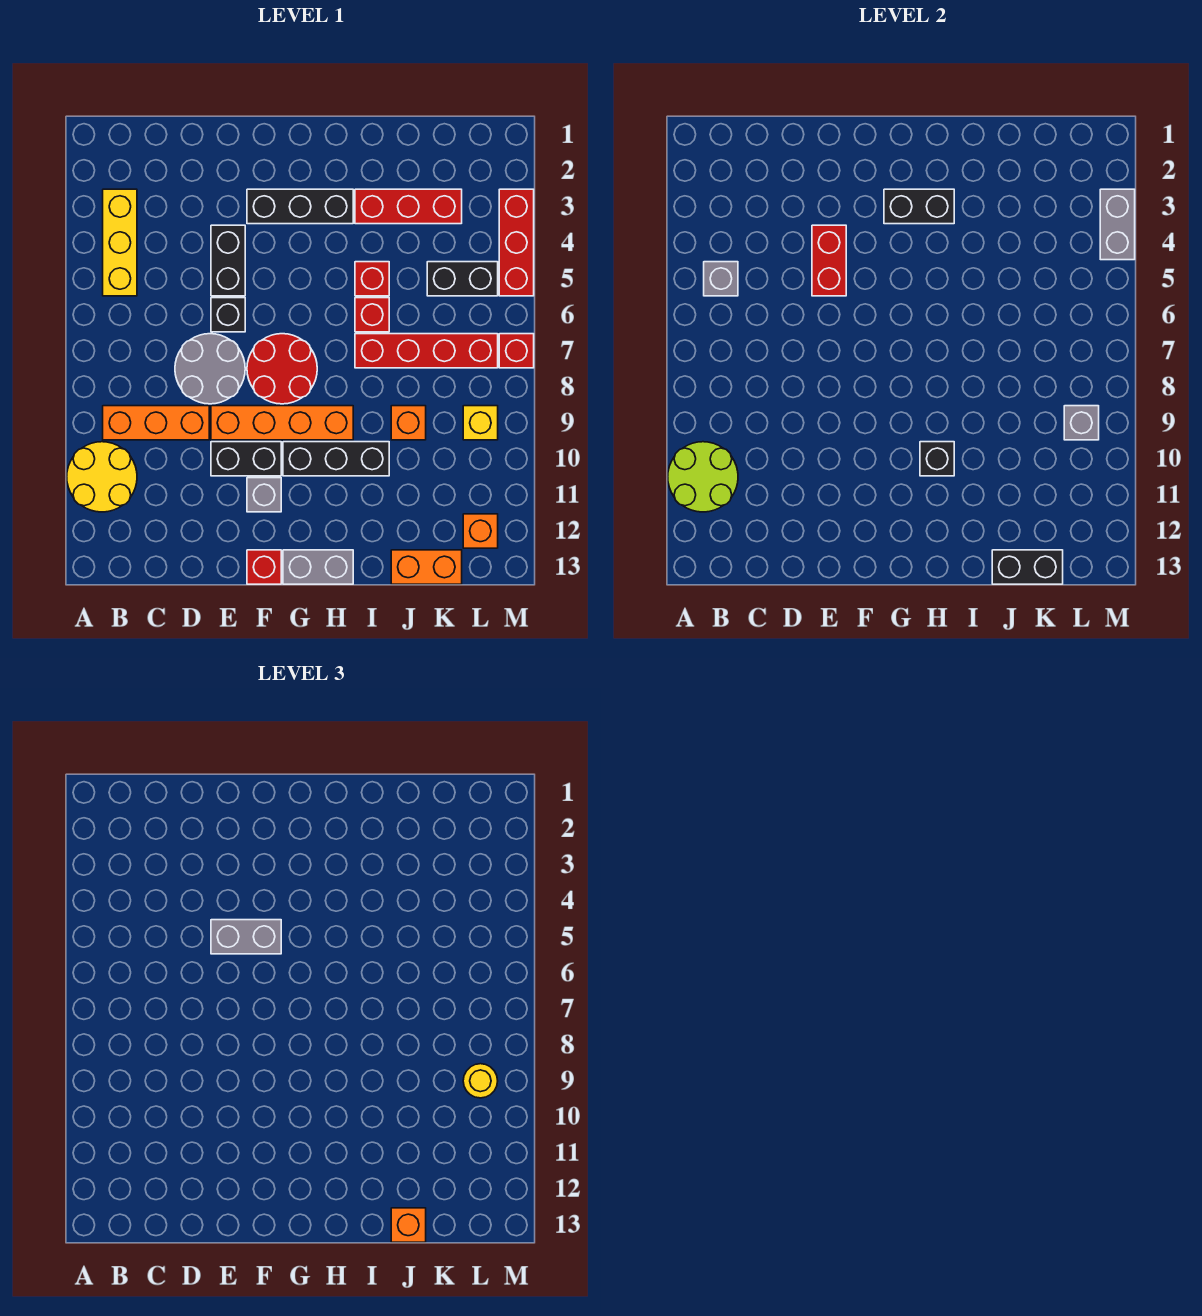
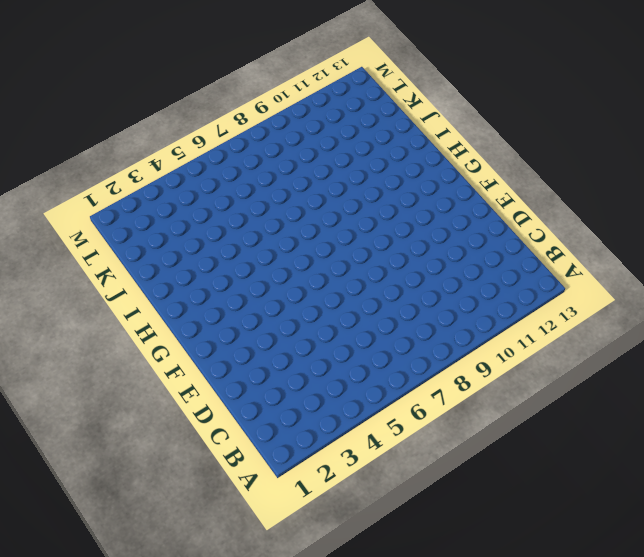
none -> yellow round brick A10:B11 level 1
none -> yellow brick B3:B5 level 1
none -> orange brick B9:D9 level 1
none -> grey round brick D7:E8 level 1

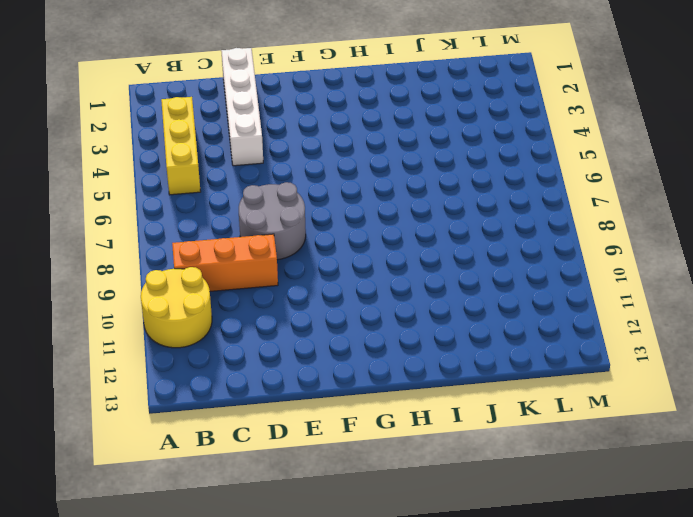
white brick D1:D4 level 1 -> none
none -> black brick E4:E5 level 1
none -> black brick E6 level 1
none -> orange brick E9:H9 level 1
none -> black brick E10:F10 level 1

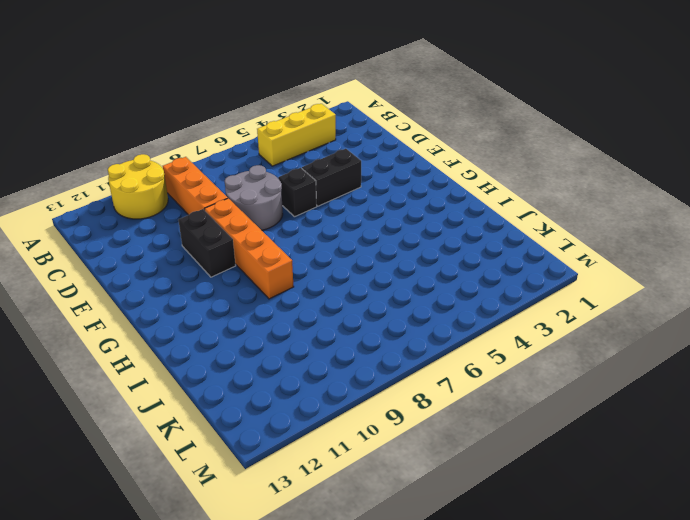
none -> black brick F3:H3 level 1
none -> red round brick F7:G8 level 1
none -> grey brick F11 level 1
none -> red brick F13 level 1

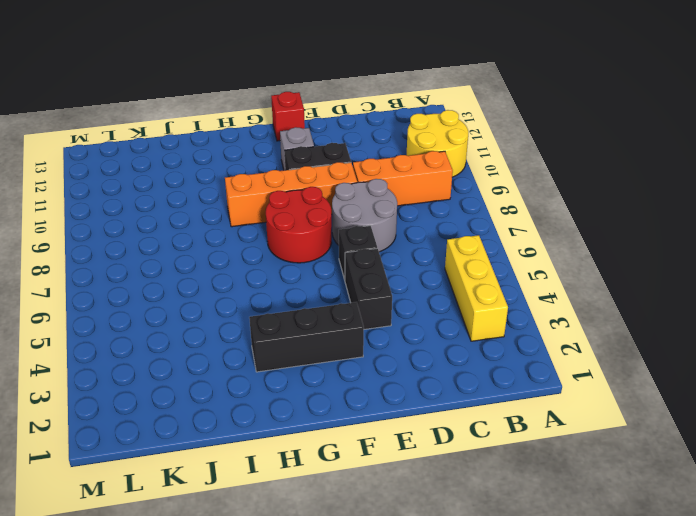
none -> black brick G10:I10 level 1
none -> grey brick G13:H13 level 1
none -> red brick I3:K3 level 1
none -> red brick I5 level 1

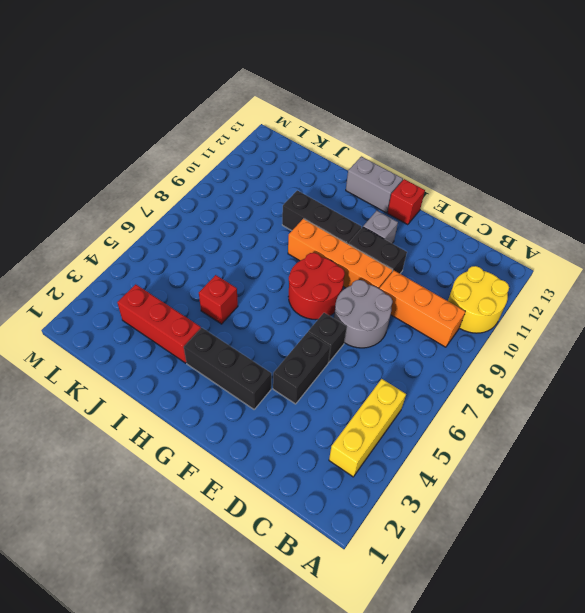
none -> red brick I6 level 1
none -> red brick I7:L7 level 1
none -> orange brick J9 level 1
none -> orange brick J13:K13 level 1

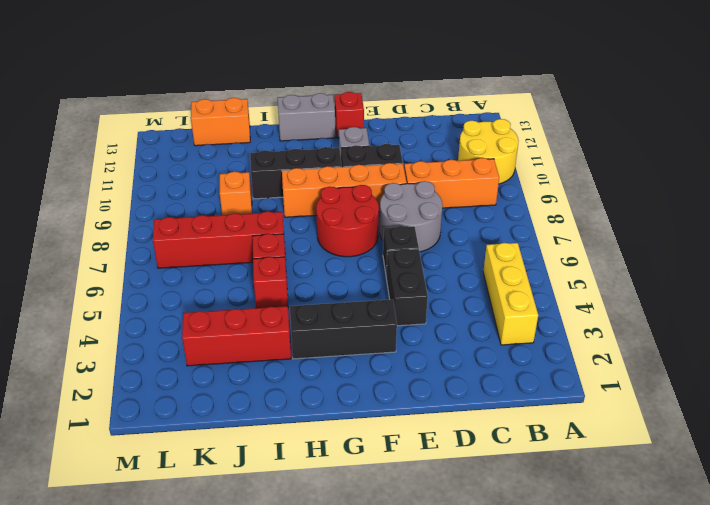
none -> black brick K5:L5 level 1
none -> yellow brick L9 level 1
none -> orange brick L12 level 1
none -> red brick M3:M5 level 1

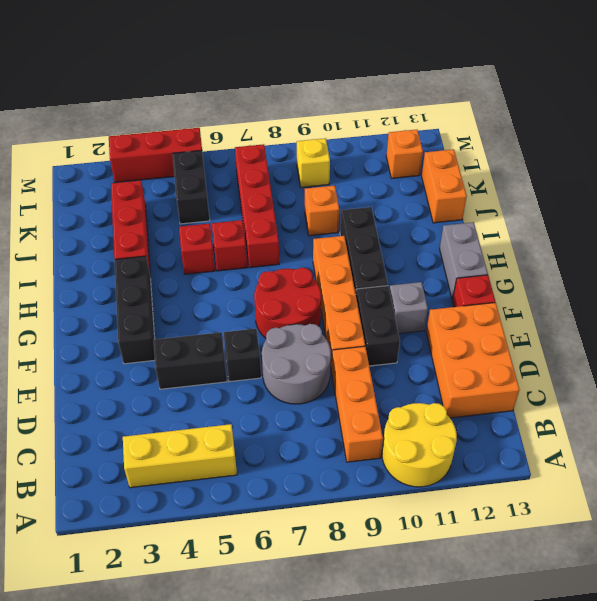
orange brick C12:E13 level 1 -> none
none -> red brick M7 level 1
none -> lime round brick A10:B11 level 2
none -> grey brick B5 level 2
none -> red brick E4:E5 level 2

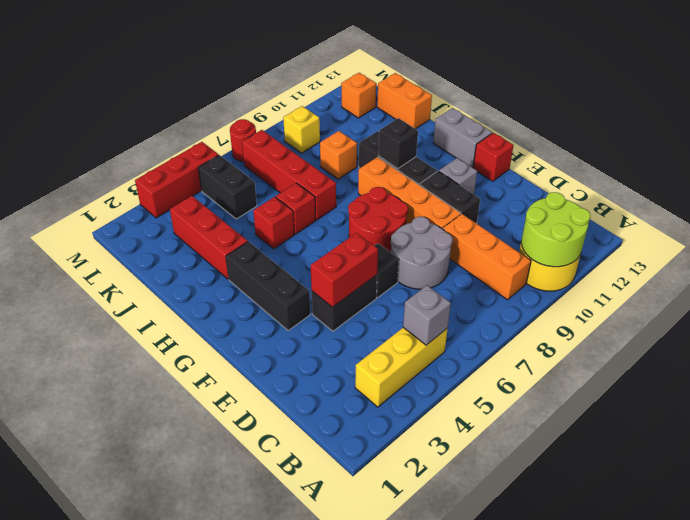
red round brick M7 level 1 -> red brick M7 level 1
none -> black brick G3:H3 level 2
none -> black brick J13:K13 level 2
none -> grey brick L9 level 2
none -> grey brick M3:M4 level 2

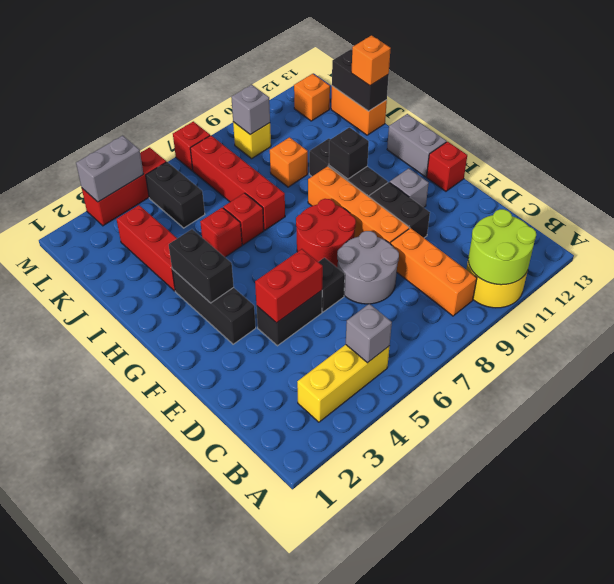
none -> grey brick E5:F5 level 3
none -> yellow round brick L9 level 3

